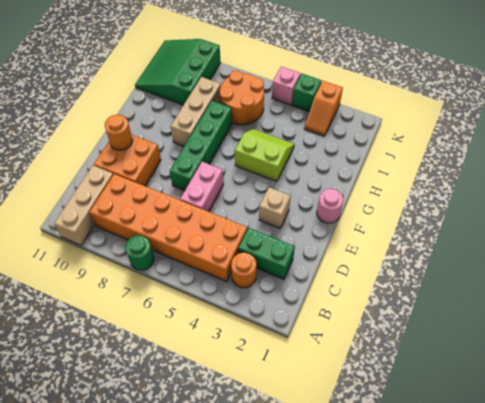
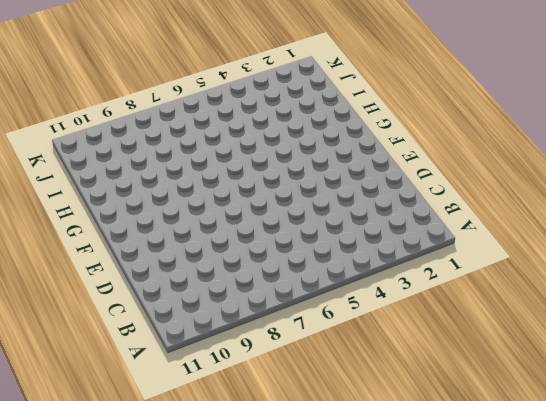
none -> green round brick A7 level 1
none -> tan brick A10:C10 level 1
none -> orange round brick B3 level 1

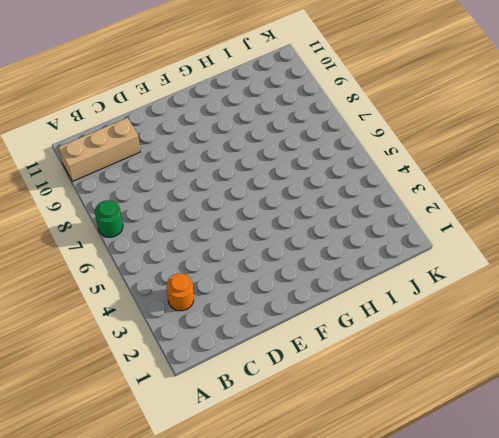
none -> orange brick B4:C9 level 1
none -> green brick C2:C3 level 1
none -> pink brick D6:E6 level 1

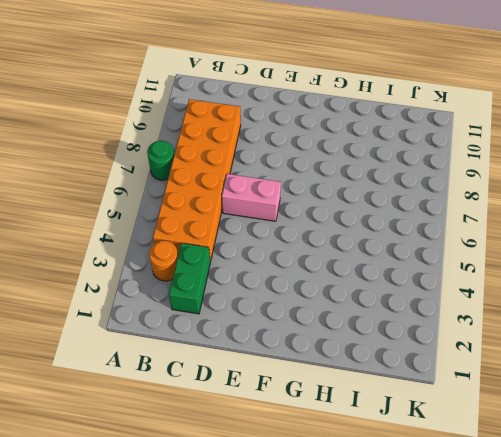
none -> tan brick A10:C10 level 1
none -> orange brick D9:E10 level 1
none -> tan brick E3 level 1

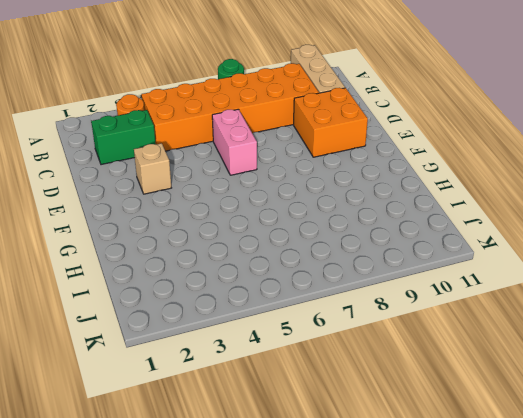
none -> green brick E7:H7 level 1
none -> pink round brick F1 level 1
none -> lime slope G4:H5 level 1 top G

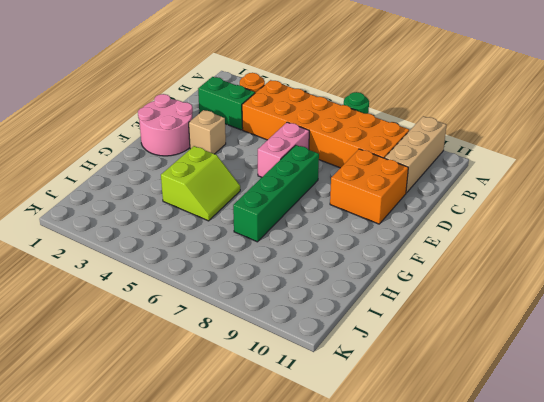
pink round brick E1:F2 level 1 -> pink round brick F1 level 1
lime slope G4:H5 level 1 top 4 -> lime slope G4:H5 level 1 top G
none -> tan brick G8:I8 level 1
none -> orange round brick I6:J7 level 1
none -> green slope I9:K11 level 1 top 9

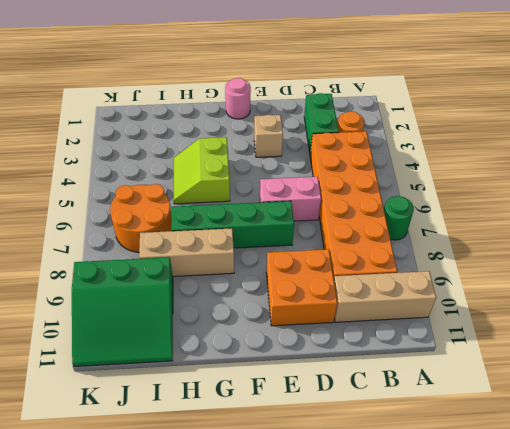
none -> orange slope J3:K3 level 1 top K
none -> green brick K4 level 1
none -> pink brick K5 level 1

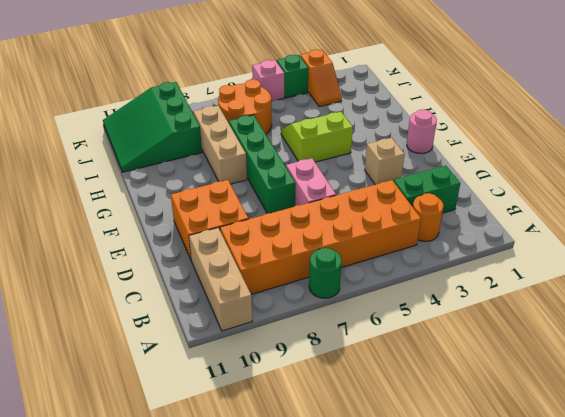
none -> orange round brick E10 level 2

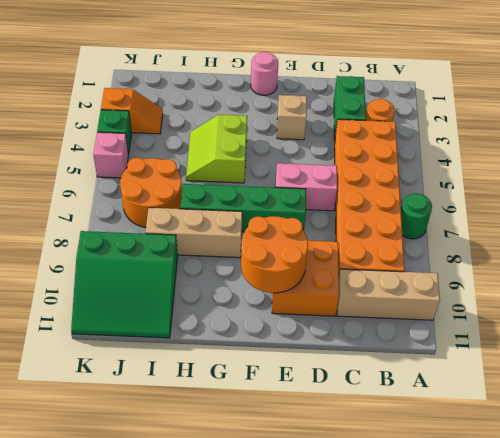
orange round brick E9:F10 level 2 -> orange round brick E10 level 2

